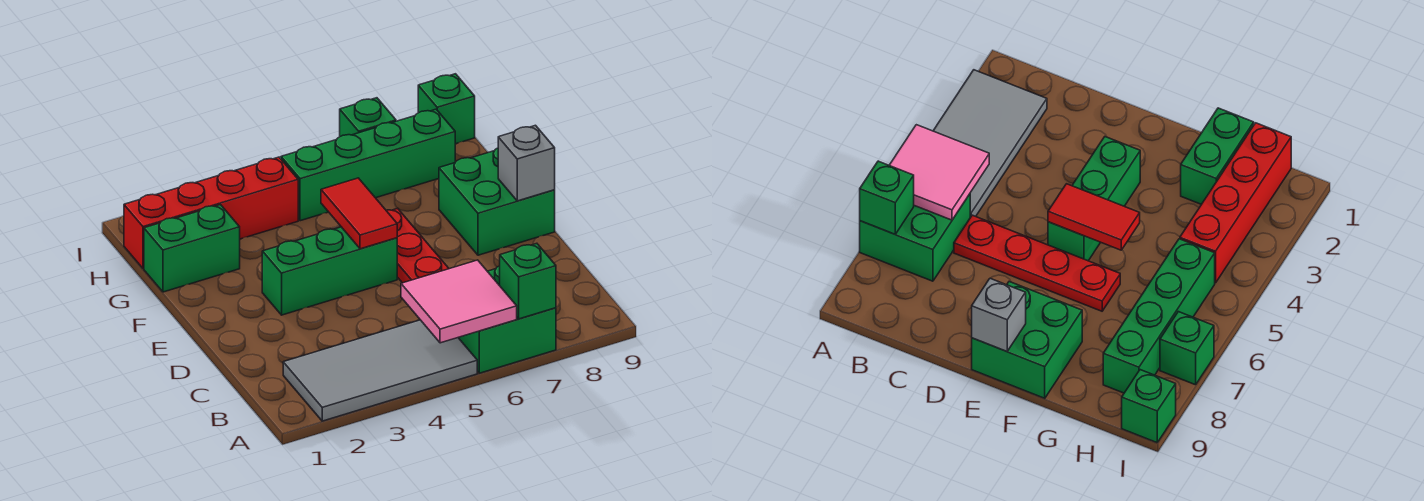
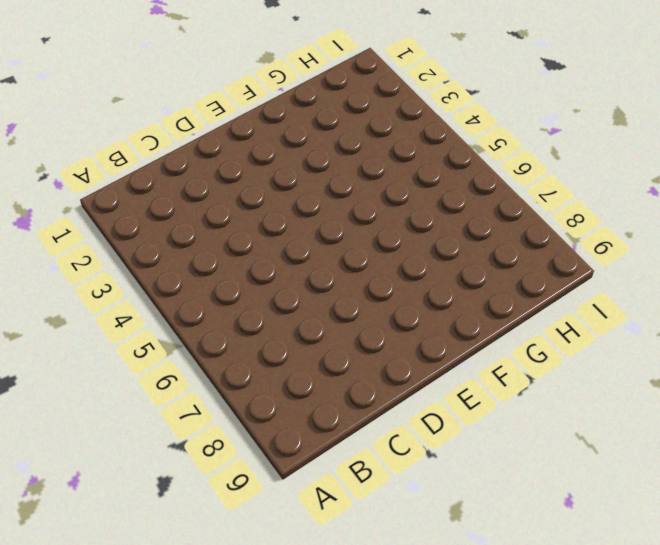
none -> grey tile A2:B5 level 1
none -> green brick A6:B7 level 1
none -> red plate C6:F6 level 1

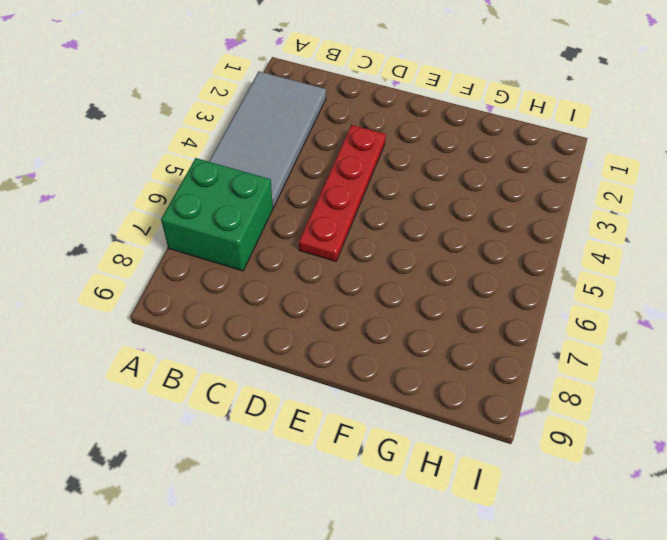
red plate D3:D6 level 1 -> red plate C6:F6 level 1
none -> green brick E3:E5 level 1
none -> green brick E8:F9 level 1
none -> green brick G1:G2 level 1

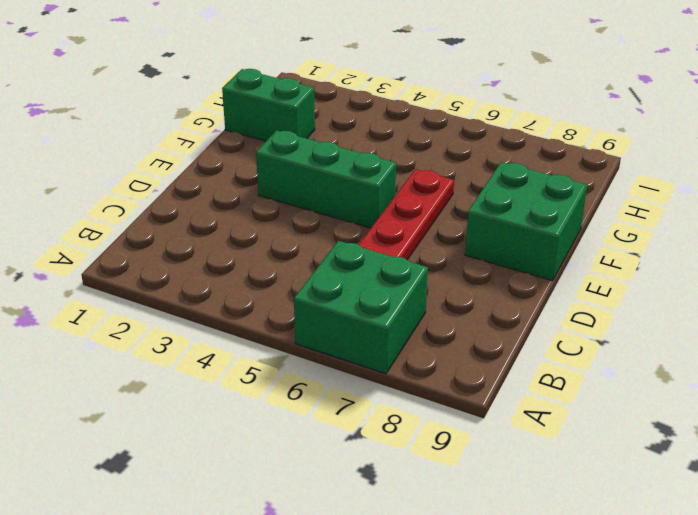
none -> grey tile A2:B5 level 1
none -> red brick H1:H4 level 1
none -> green brick H5:H8 level 1

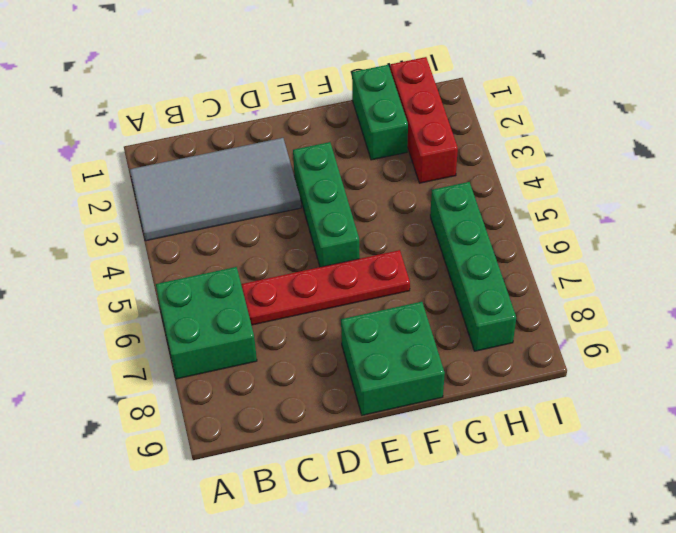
grey tile A2:D3 level 1 -> grey tile A2:B5 level 1
red brick H1:H3 level 1 -> red brick H1:H4 level 1
none -> green brick I7 level 1
none -> green brick I9 level 1
none -> pink tile A5:B6 level 2

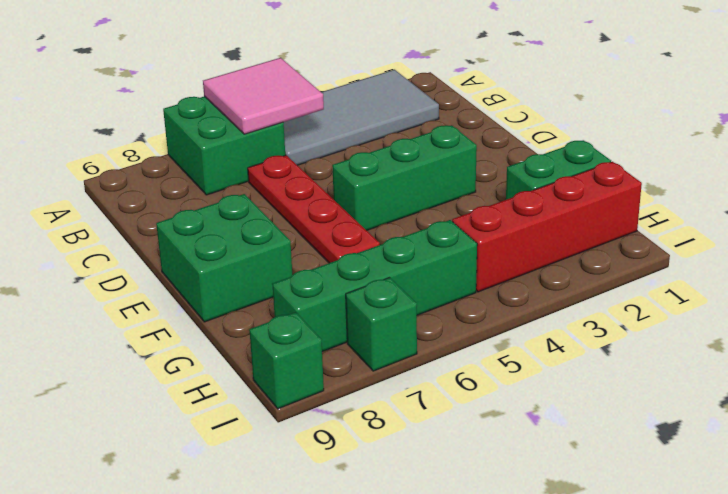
none -> green brick A7 level 2
none -> red tile E5:F5 level 2
none -> grey brick E9 level 2

